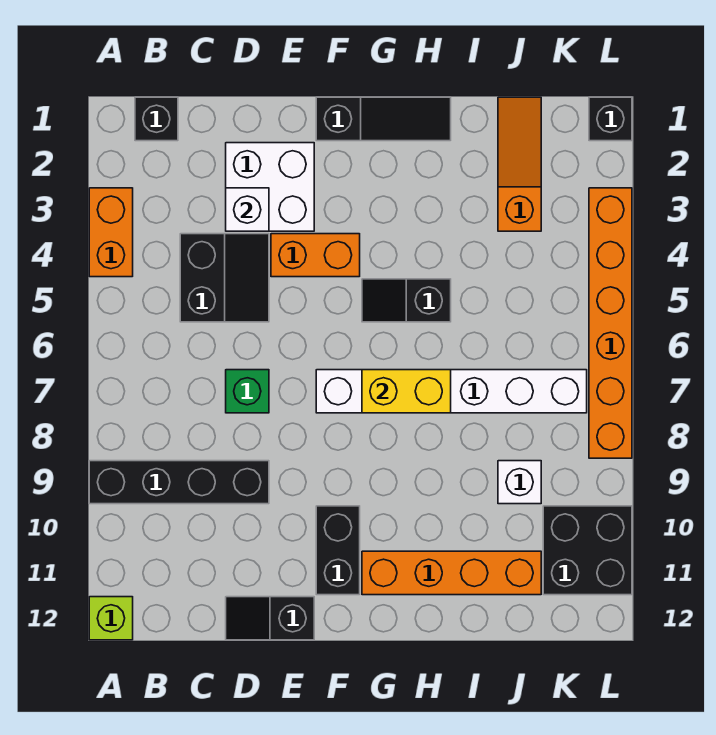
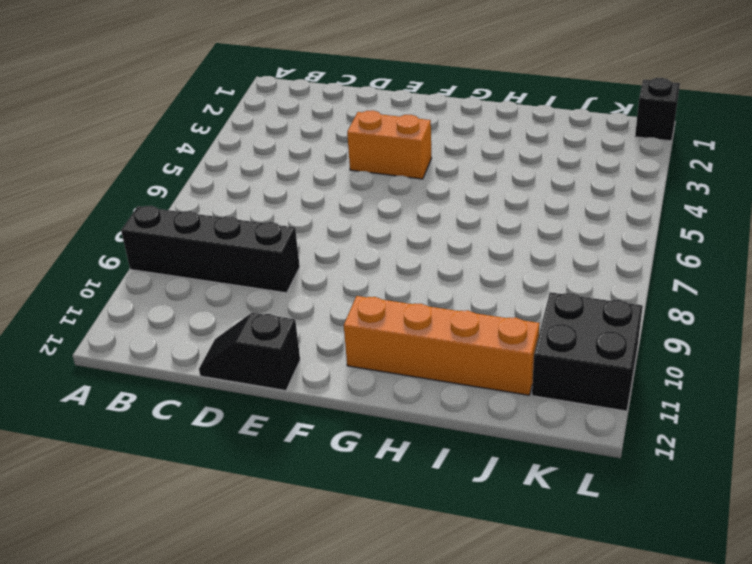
none -> orange brick A3:A4 level 1
none -> lime brick A12 level 1
none -> black brick B1 level 1

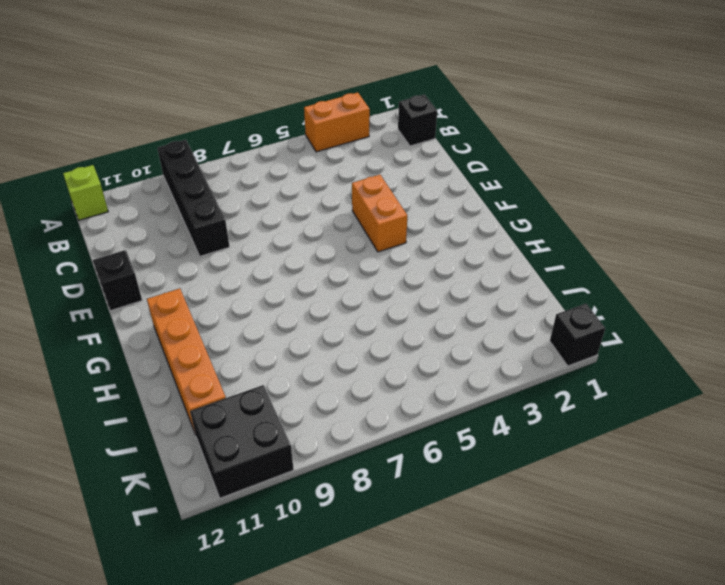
none -> black slope C4:D5 level 1 top C
none -> white brick D2:E3 level 1
none -> green brick D7 level 1

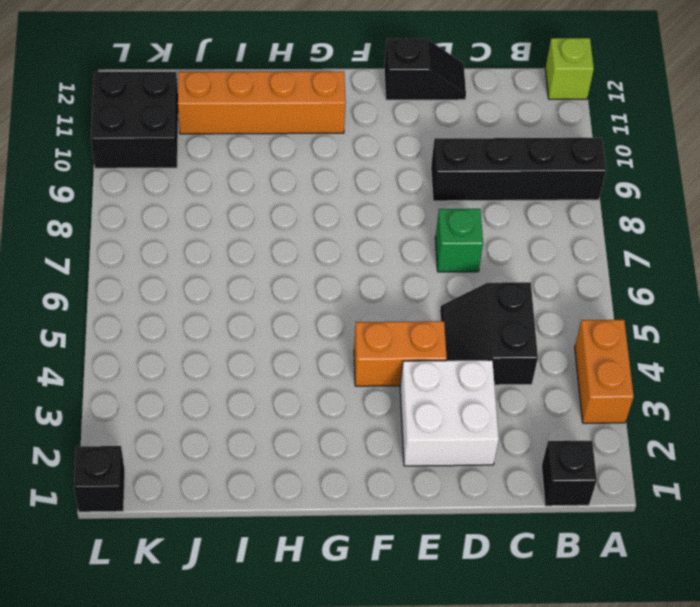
none -> black slope F1:H1 level 1 top F
none -> white brick F7:K7 level 1
none -> black brick F10:F11 level 1

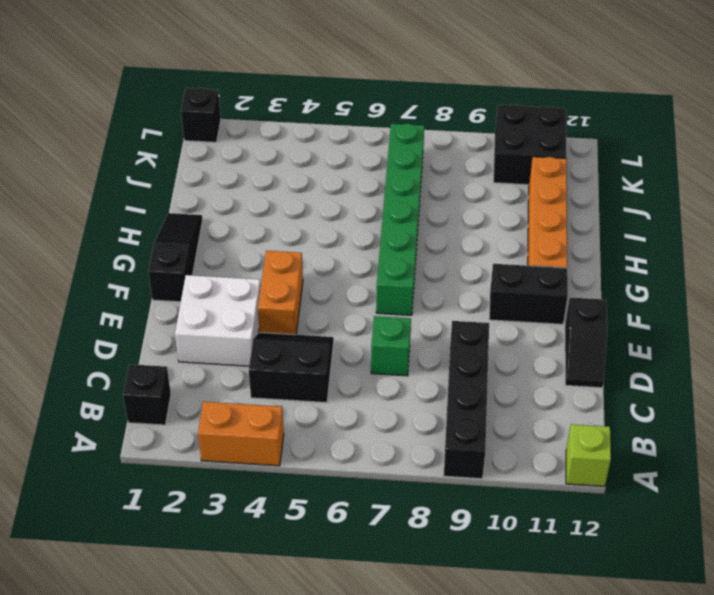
green brick F7:K7 level 1 -> white brick F7:K7 level 1
none -> black slope G5:H5 level 1 top H
none -> orange slope J1:J3 level 1 top 3
none -> white brick J9 level 1

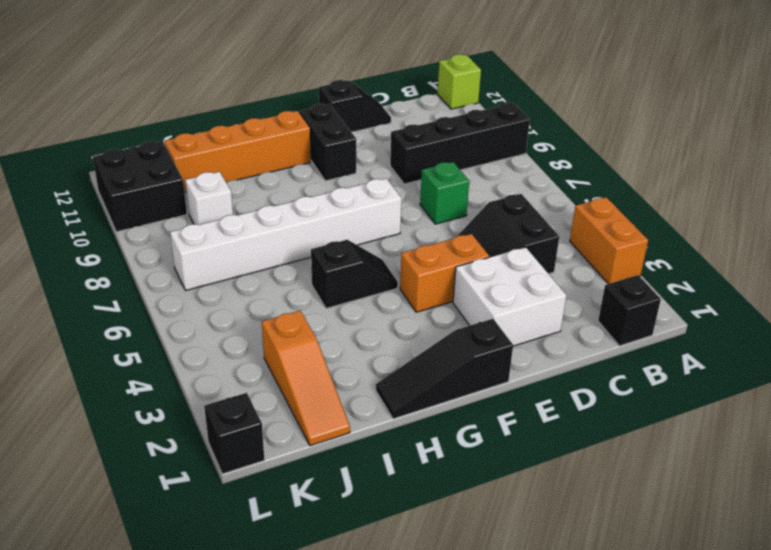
none -> orange brick L3:L8 level 1
none -> white brick D3 level 2
none -> yellow brick G7:H7 level 2

